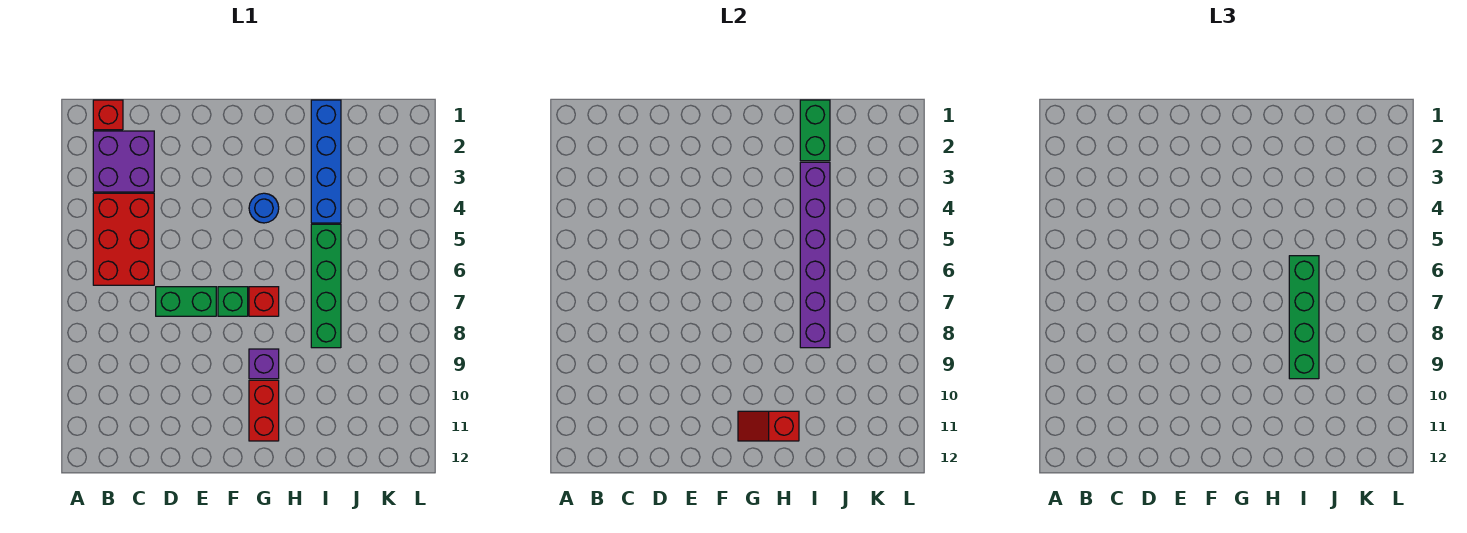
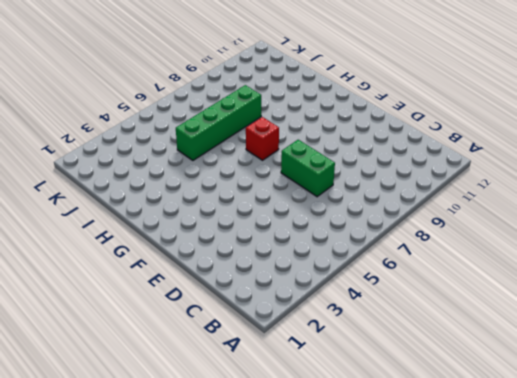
none -> red brick B1 level 1
none -> purple brick B2:C3 level 1
none -> red brick B4:C6 level 1

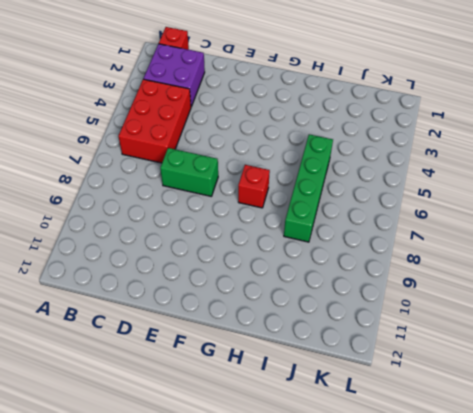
none -> green brick F7 level 1
none -> blue round brick G4 level 1
none -> purple brick G9 level 1

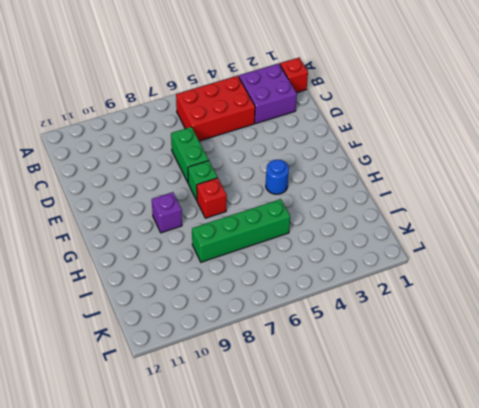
none -> red brick G10:G11 level 1
none -> blue brick I1:I4 level 1
none -> red slope G11:H11 level 2 top H

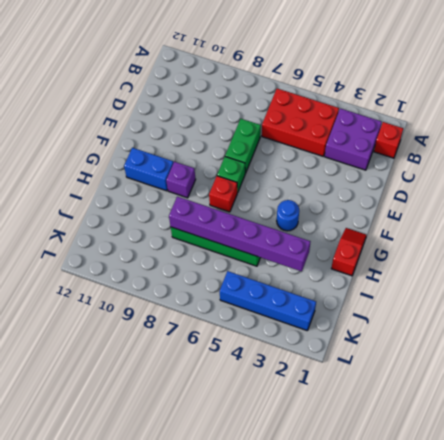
red slope G1:H1 level 1 top H -> red slope G11:H11 level 2 top H
blue brick G10:G11 level 1 -> red brick G10:G11 level 1
blue brick K2:K5 level 1 -> blue brick I1:I4 level 1
none -> green brick I1:I2 level 2
none -> green brick I6:I9 level 3

